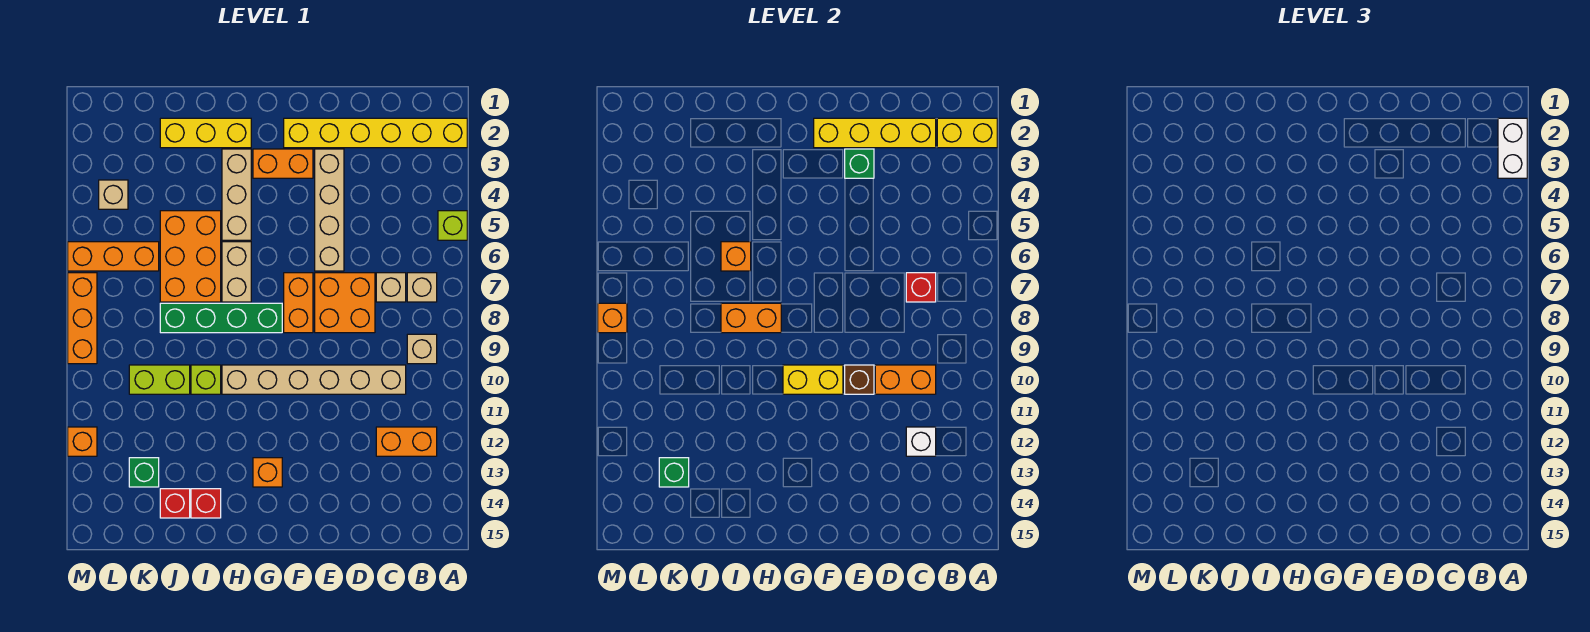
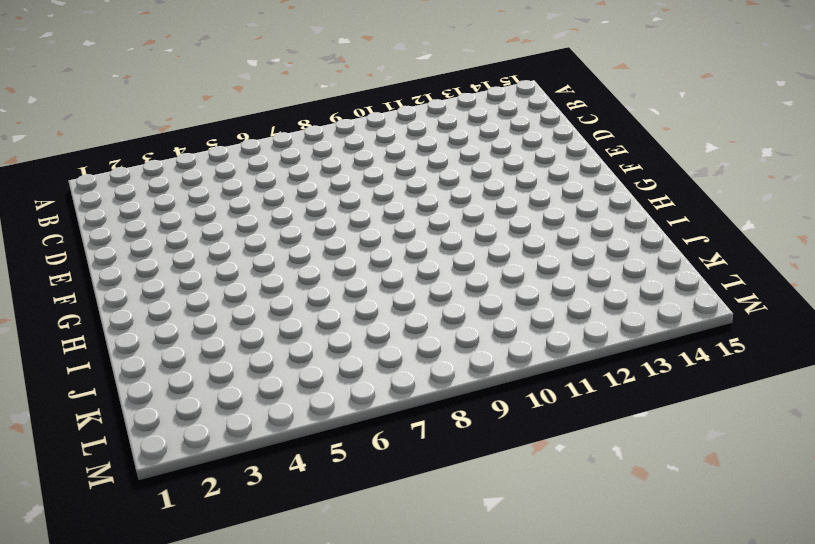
none -> yellow brick A2:F2 level 1
none -> lime brick A5 level 1
none -> tan brick B7 level 1
none -> tan brick B9 level 1

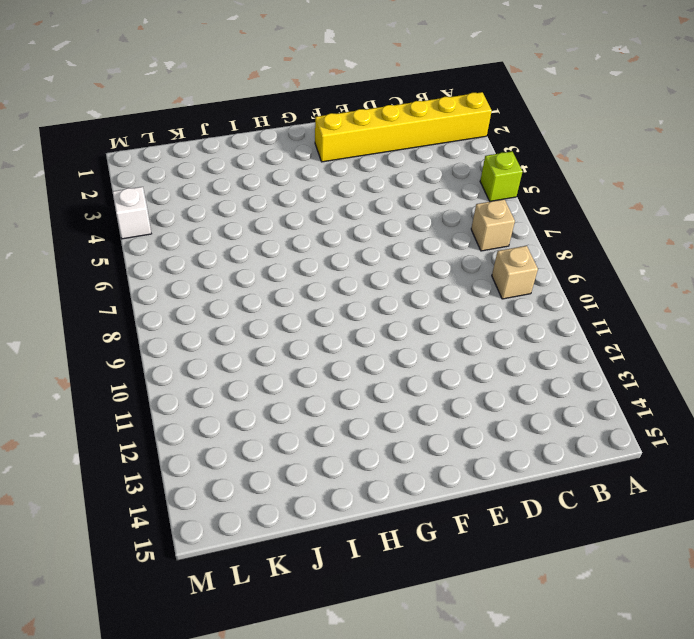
white brick M4 level 1 -> white brick C12 level 2
none -> orange brick B12:C12 level 1
none -> tan brick C7 level 1
none -> tan brick C10:H10 level 1
none -> orange brick D7:E8 level 1

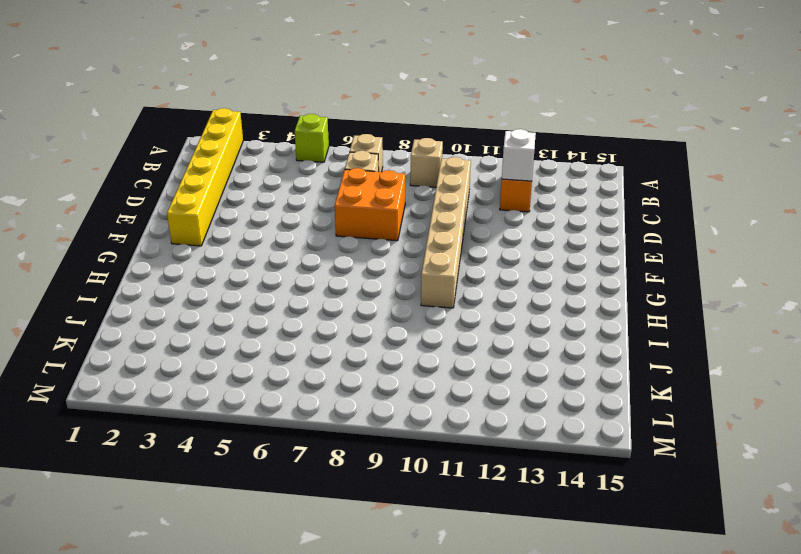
none -> tan brick E3:E6 level 1
none -> orange brick F3:G3 level 1
none -> orange brick F7:F8 level 1
none -> green brick G8:J8 level 1

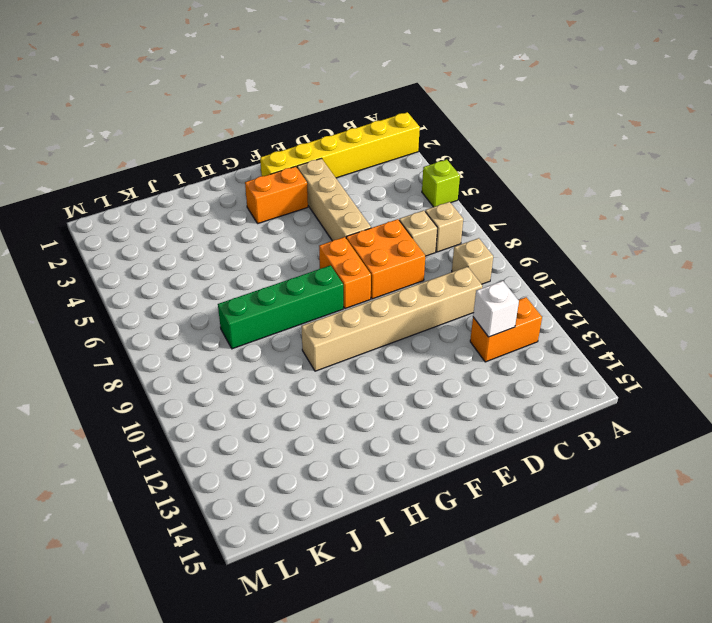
none -> orange brick G13 level 1
none -> yellow brick H2:J2 level 1
none -> tan brick H3:H5 level 1
none -> tan brick H6:H7 level 1

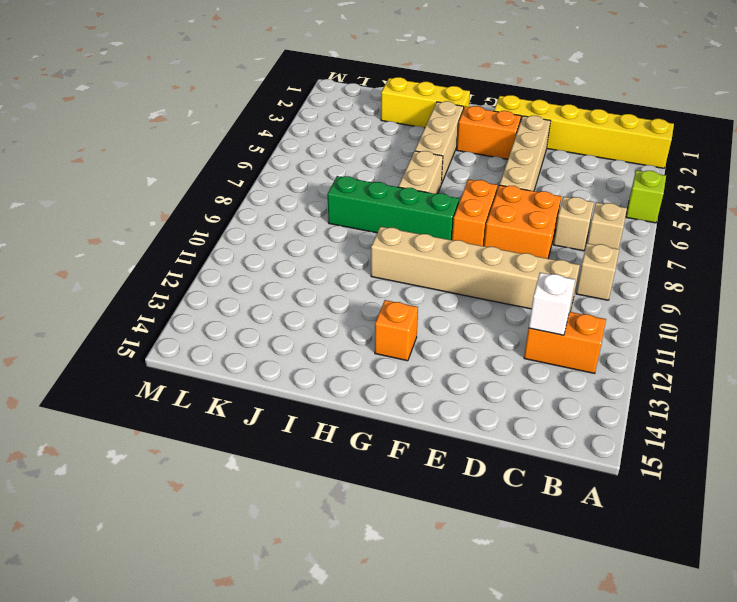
none -> orange brick I5:J7 level 1
none -> lime brick I10 level 1
none -> red brick I14 level 1
none -> lime brick J10:K10 level 1

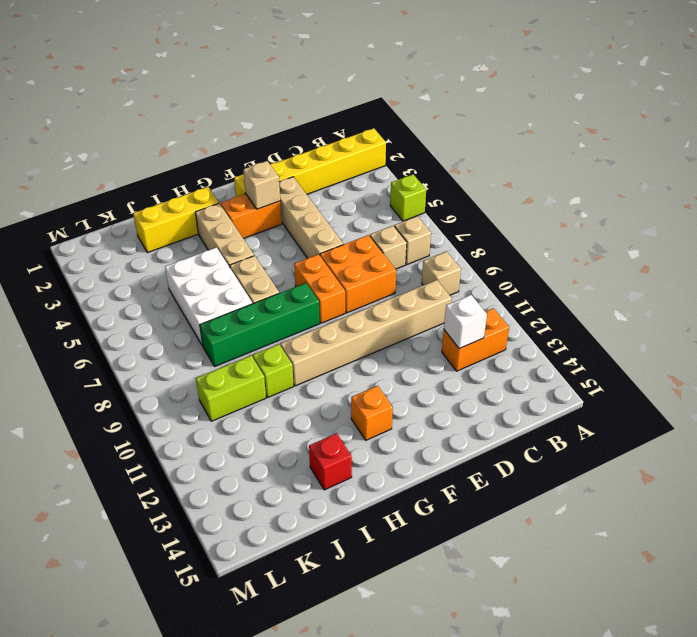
tan brick F3 level 2 -> tan brick L4 level 1
white brick I5:J7 level 1 -> orange brick I5:J7 level 1
none -> red brick J14 level 1
none -> orange brick K6:M6 level 1
none -> green brick K13 level 1
none -> orange brick M7:M9 level 1

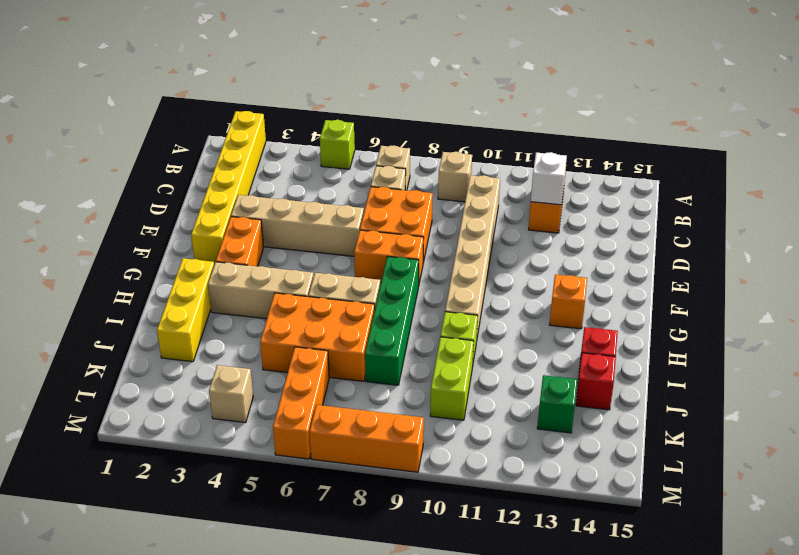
none -> orange brick M12 level 1
none -> yellow brick A2:B2 level 2
none -> yellow brick C2:F2 level 2
none -> red brick C7 level 2

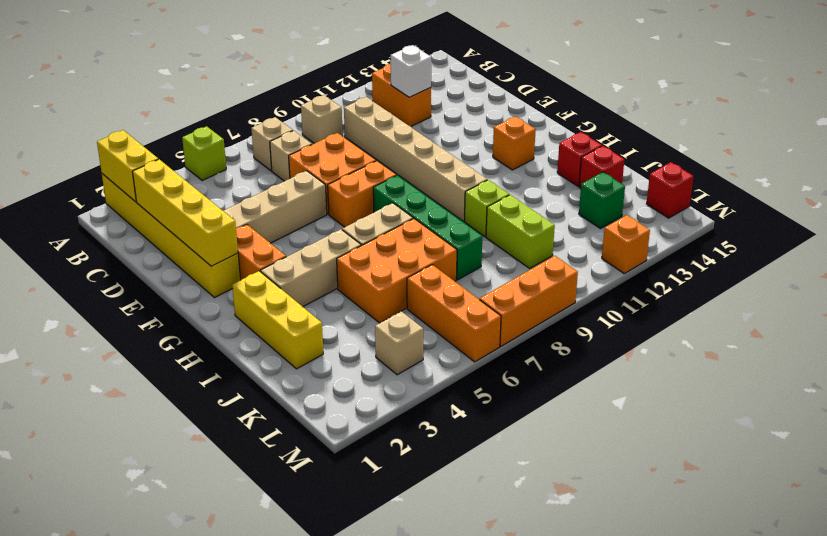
red brick L15 level 1 -> red brick C7 level 2
none -> orange brick C10:D10 level 2
none -> green brick E3 level 2
none -> brown brick E10 level 2
none -> yellow brick F10:G10 level 2

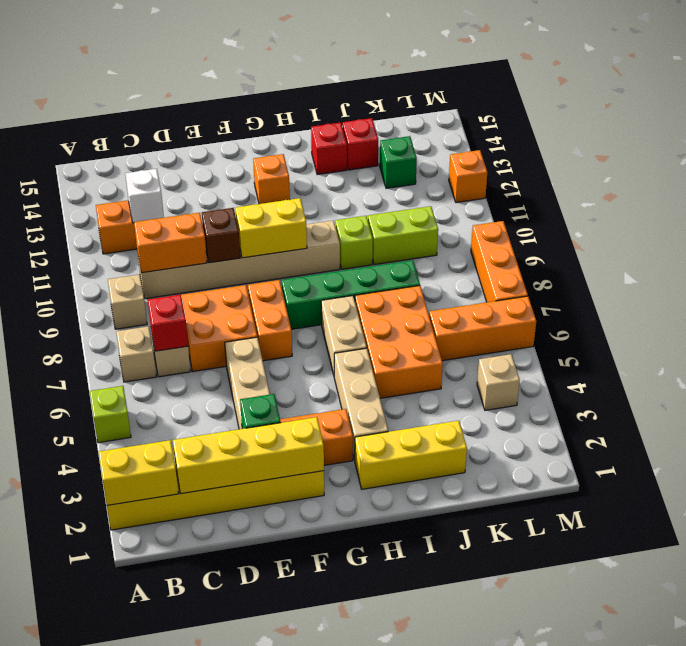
none -> orange brick H8:I8 level 2
none -> orange brick I6 level 2
none -> green brick K13 level 2
none -> orange brick M8 level 2

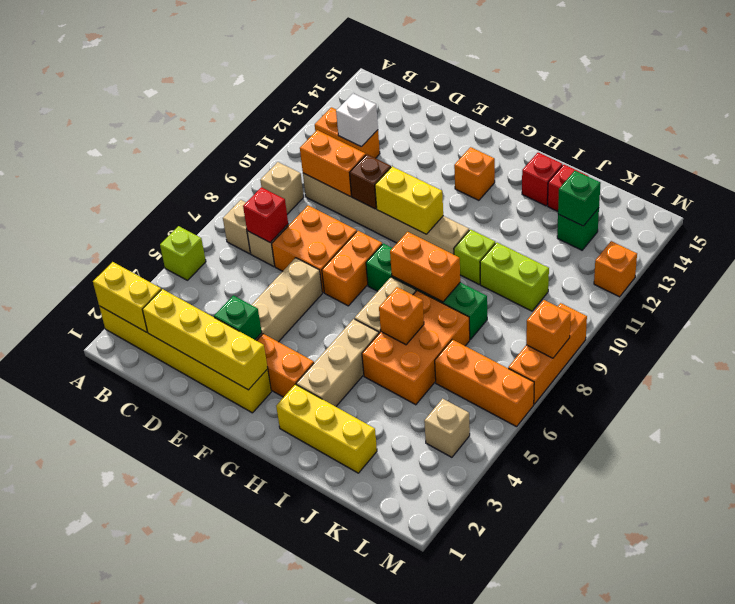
none -> white brick A2:A3 level 3

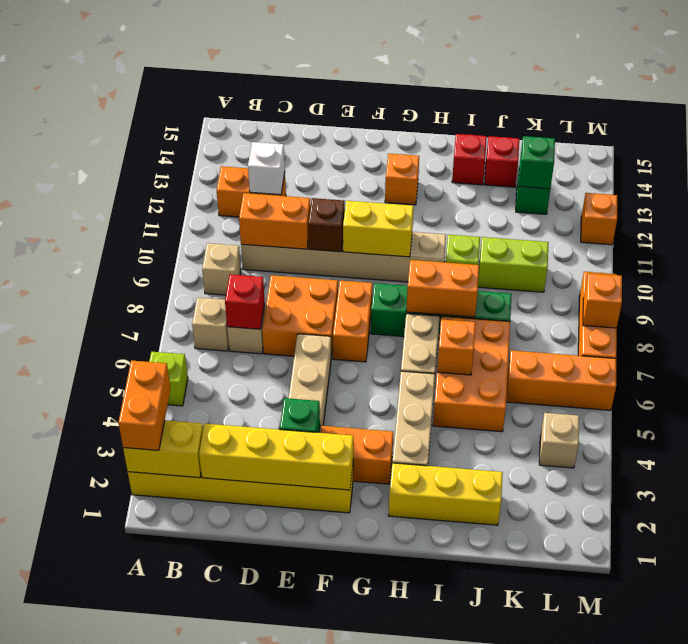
orange brick A2:A3 level 3 -> white brick A2:A3 level 3

